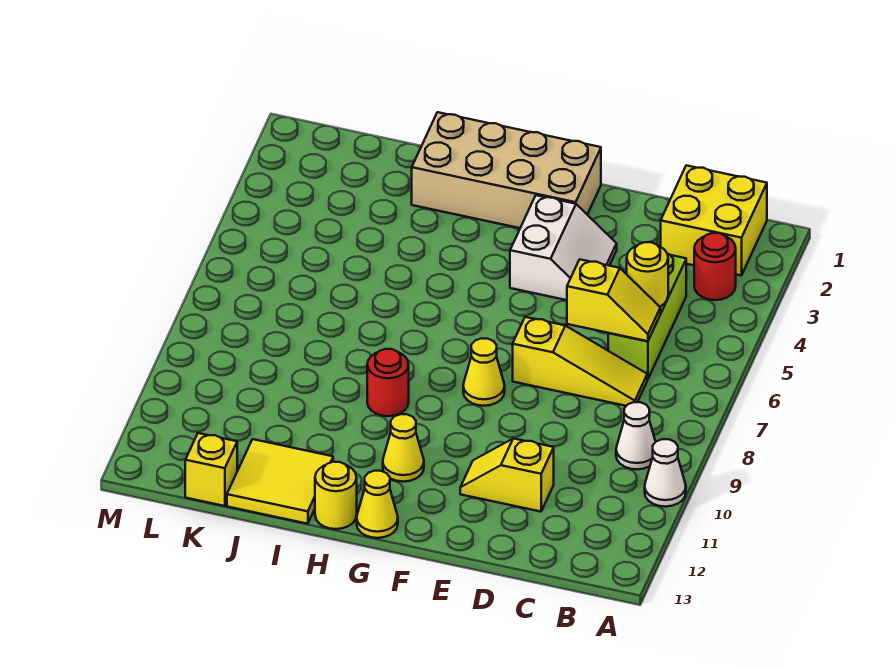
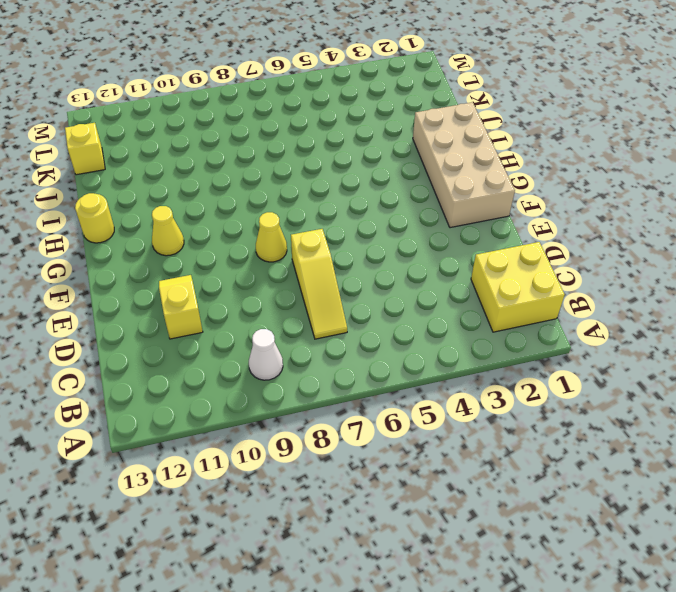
none -> white cone A10 level 1
none -> red round brick B3 level 1
none -> lime brick C4:C6 level 1

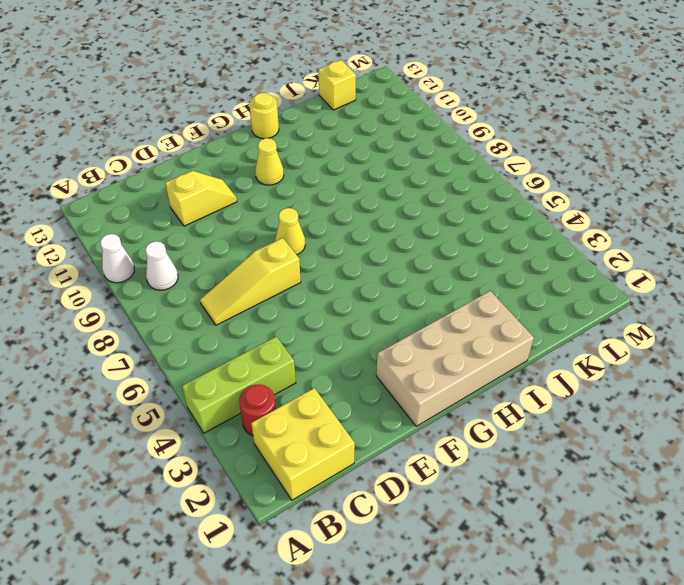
lime brick A4:C4 level 1 -> lime brick C4:C6 level 1
none -> white slope E3:F4 level 1 top F
none -> yellow cone G13 level 1
none -> red round brick H9 level 1

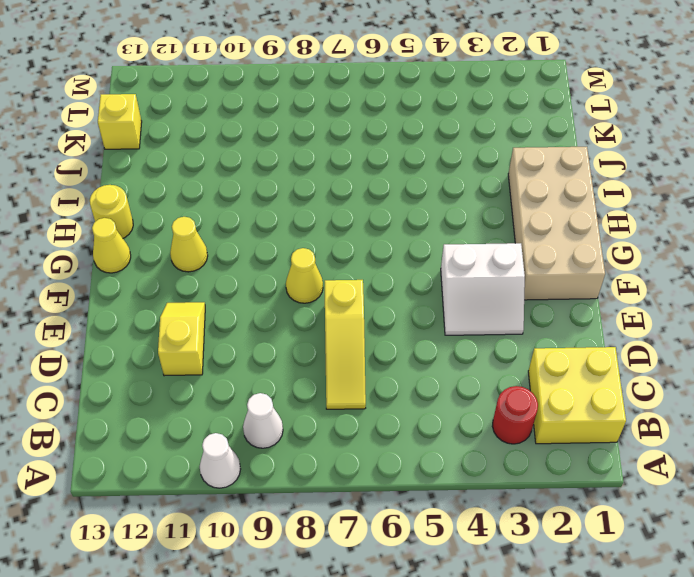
none -> lime brick C4:C6 level 1
none -> red round brick H9 level 1
none -> yellow tile I12:J13 level 1

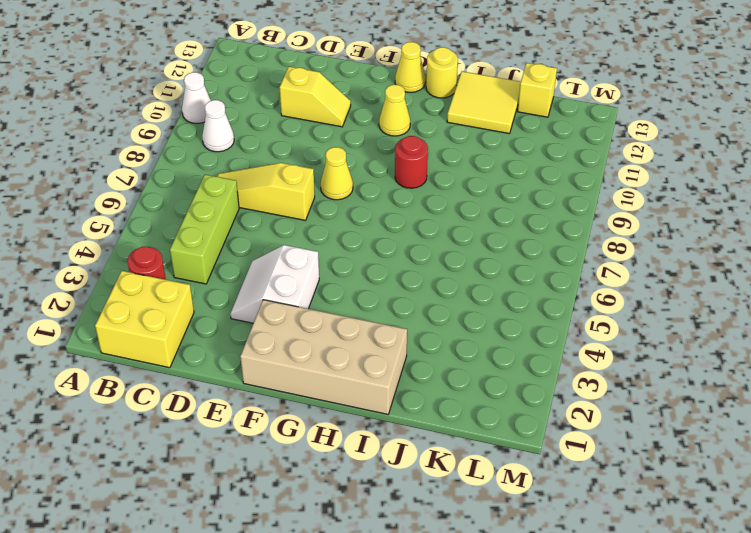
none -> yellow round brick C5 level 2
none -> yellow slope C6:D6 level 2 top D

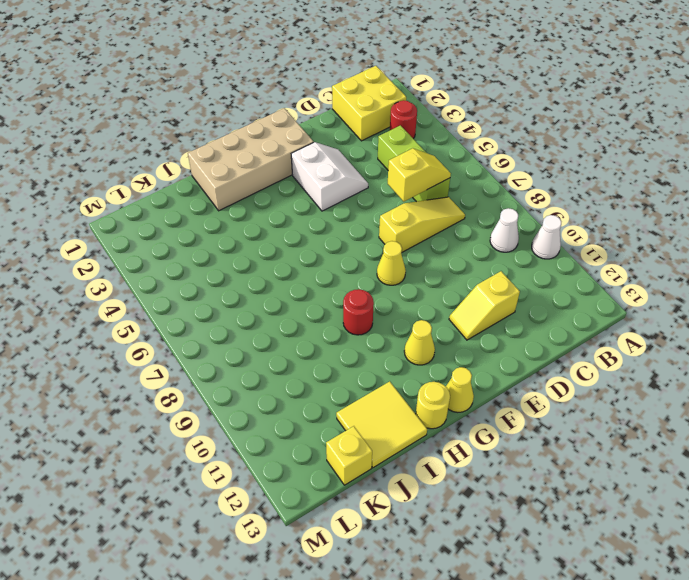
none -> yellow round brick C5 level 2

